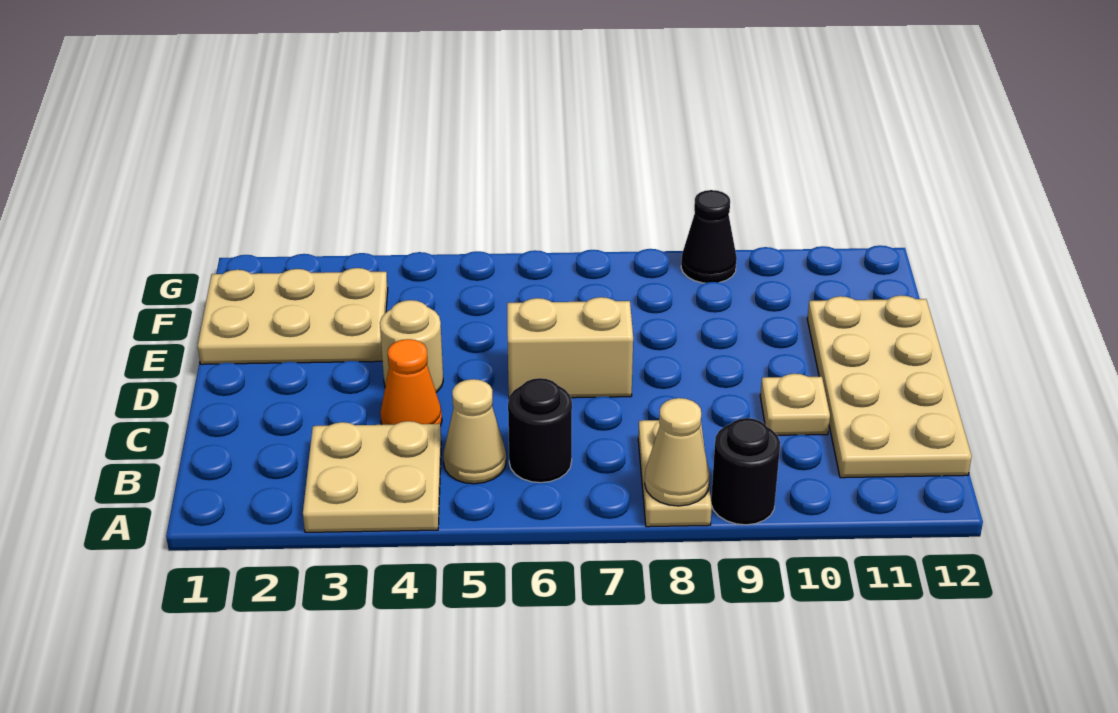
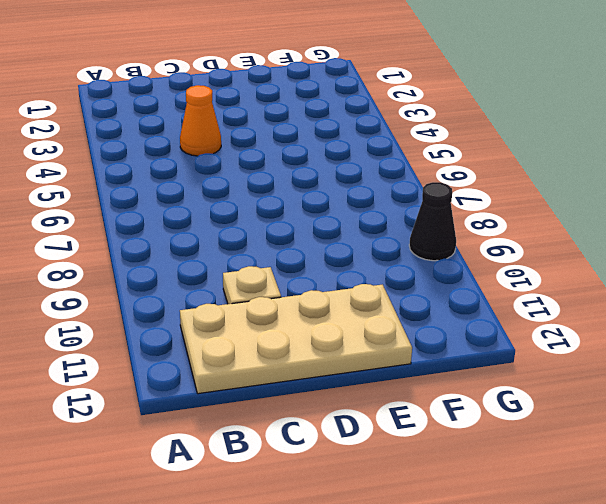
none -> tan plate A3:B4 level 1
none -> tan plate A8:B8 level 1
none -> black round brick A9 level 1

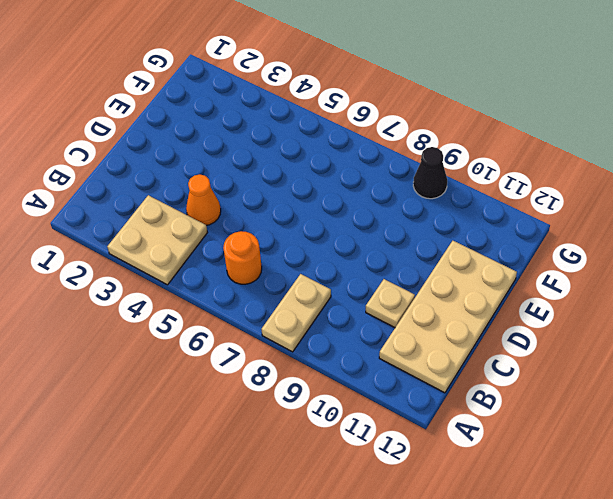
orange round brick B6 level 1 -> black round brick B6 level 1
none -> black round brick A9 level 1
none -> tan cone B5 level 1
none -> tan round brick D4 level 1

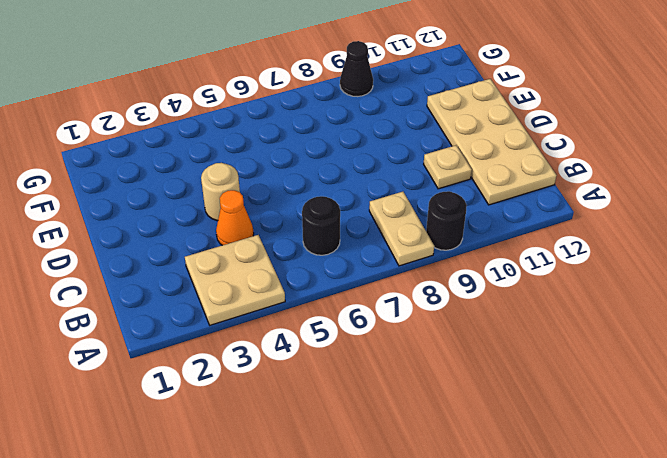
none -> tan cone B5 level 1
none -> tan brick D6:D7 level 1
none -> tan plate E1:F3 level 1

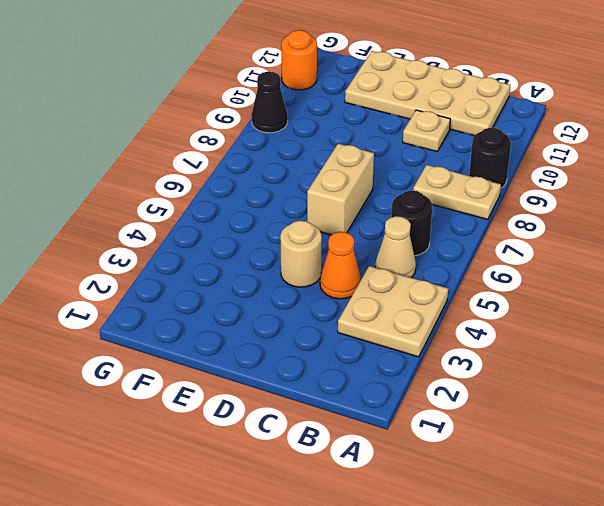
orange round brick G11 level 1 -> none
none -> tan plate E1:F3 level 1
none -> tan cone A8 level 2

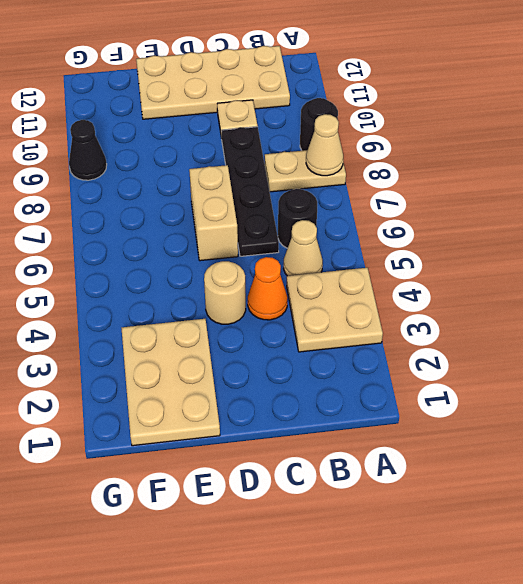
black plate C6:C9 level 1 -> none

